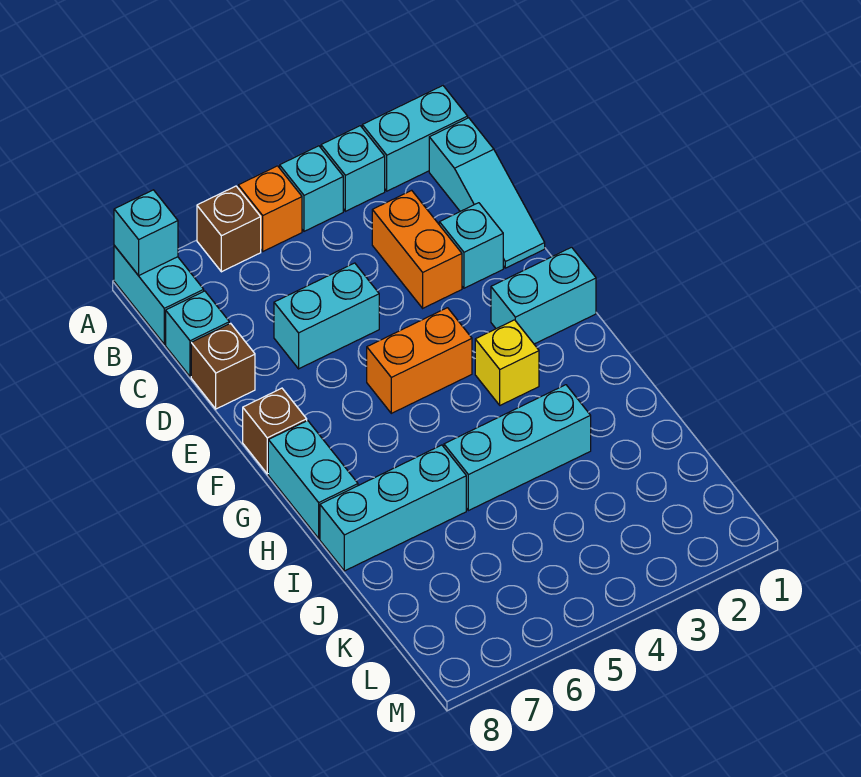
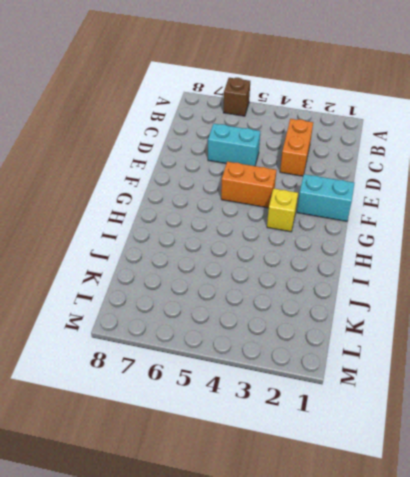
none -> cyan brick A1:A2 level 1
none -> cyan brick A3 level 1
none -> cyan brick A4 level 1

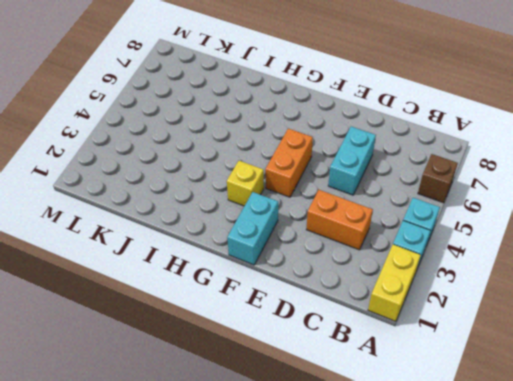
yellow brick A1:A2 level 1 -> cyan brick A1:A2 level 1
none -> orange brick A5 level 1
none -> cyan brick A8:B8 level 1
none -> cyan slope B1:D1 level 1 top B

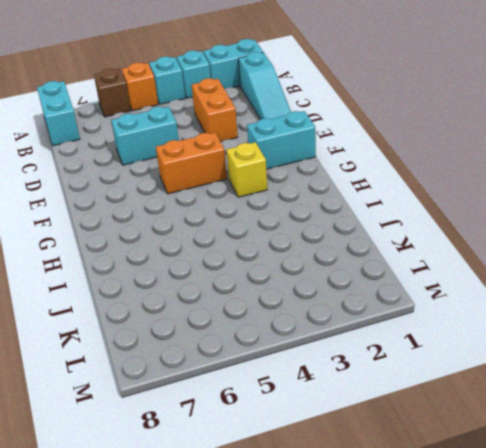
none -> cyan brick C8 level 1
none -> cyan brick D2 level 1
none -> brown brick D8 level 1

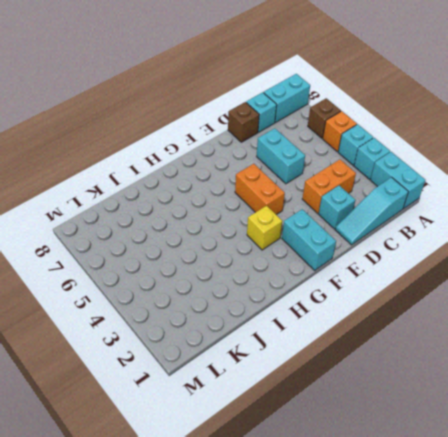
none -> brown brick F8 level 1
none -> cyan brick G8:H8 level 1
none -> cyan brick I3:I5 level 1

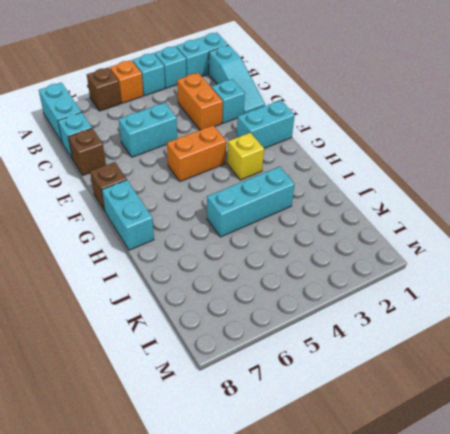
none -> cyan brick I6:I8 level 1
none -> cyan brick A8 level 2

